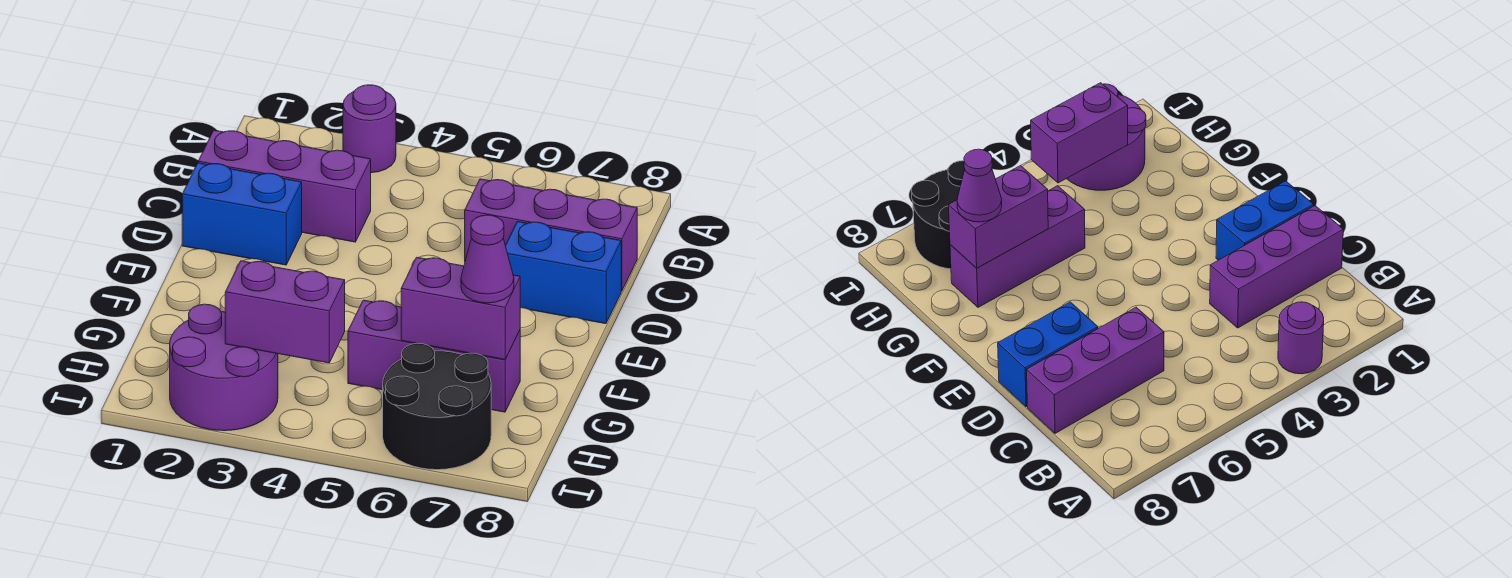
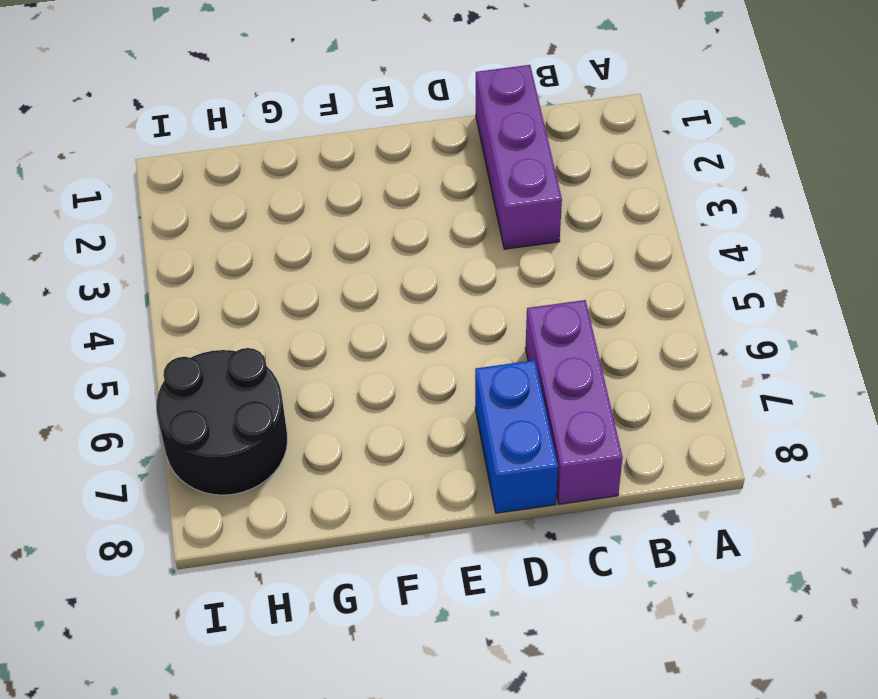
none -> purple round brick A3 level 1
none -> blue brick D1:D2 level 1

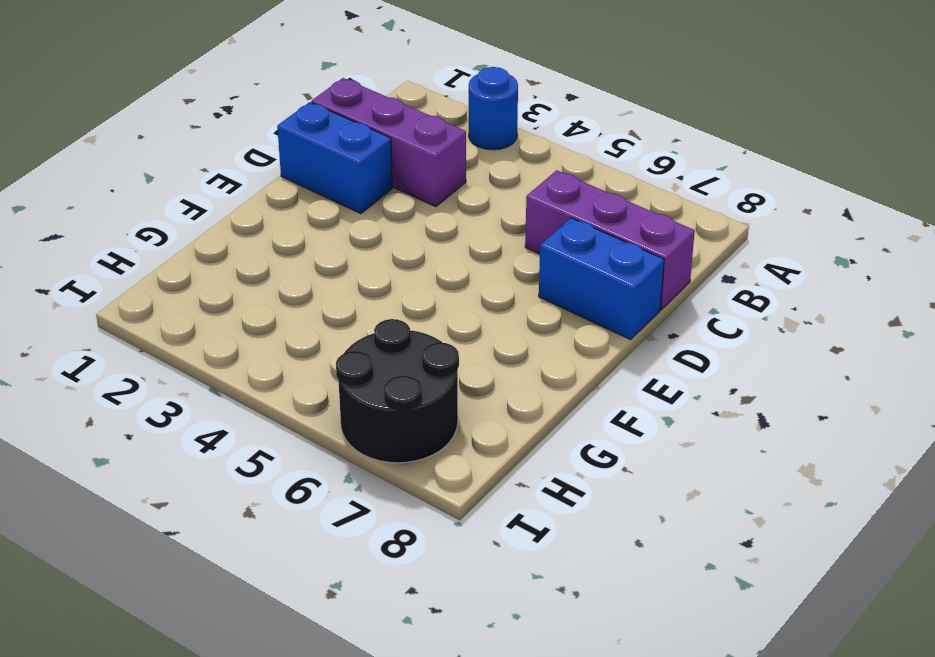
blue round brick A3 level 1 -> purple round brick A3 level 1
none -> purple brick G5:G7 level 1
none -> purple round brick H2:I3 level 1

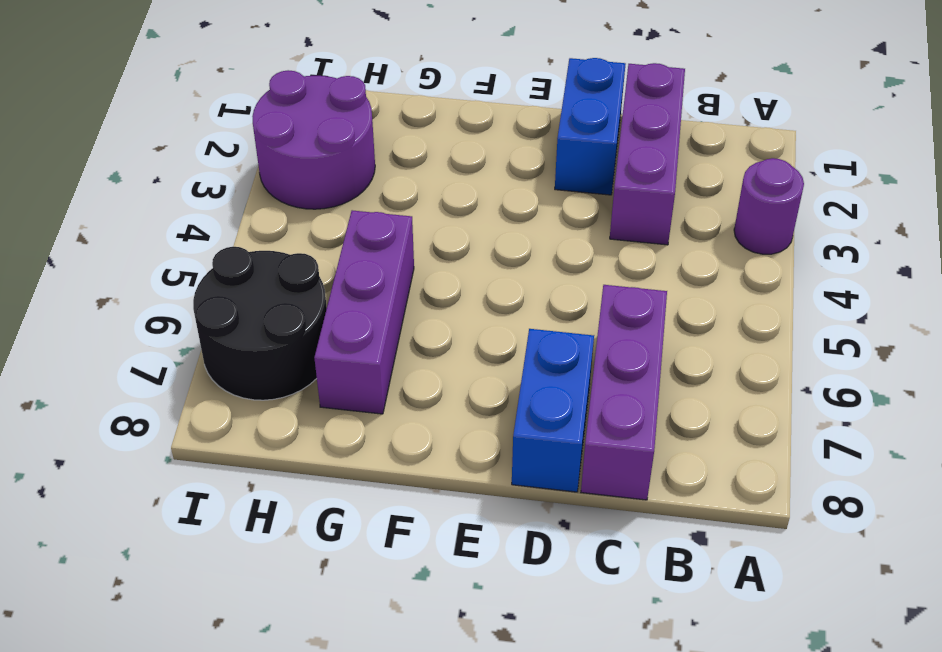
none -> purple brick G6:G7 level 2
none -> purple brick H3:H4 level 2

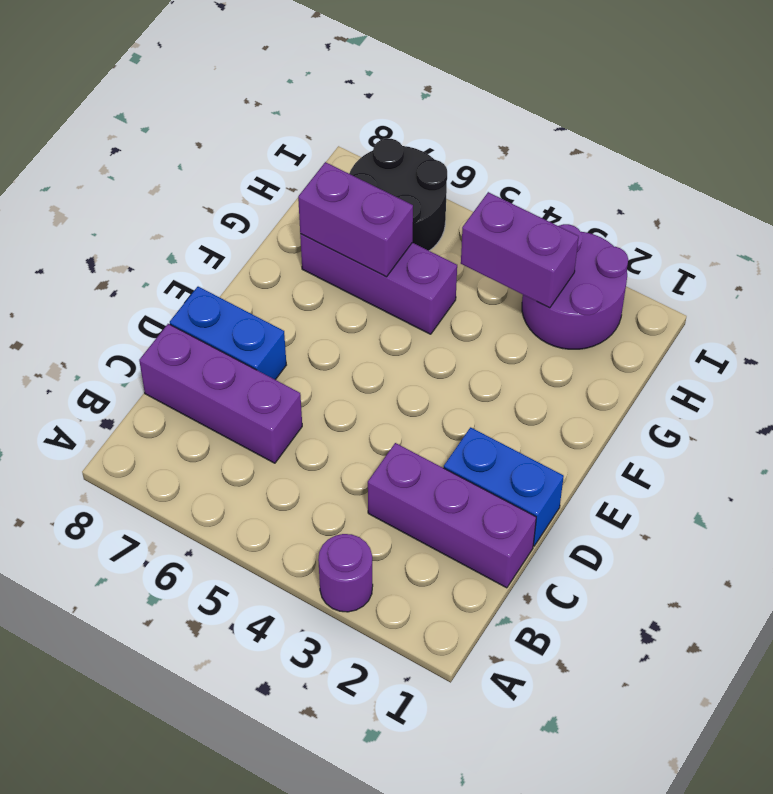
none -> purple cone G7 level 3

